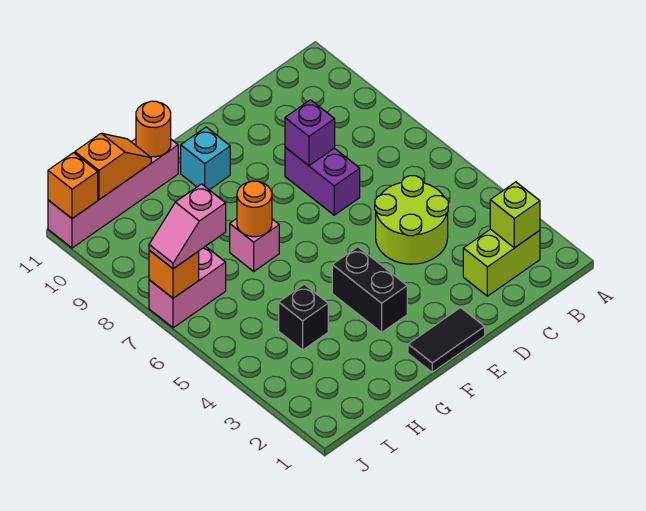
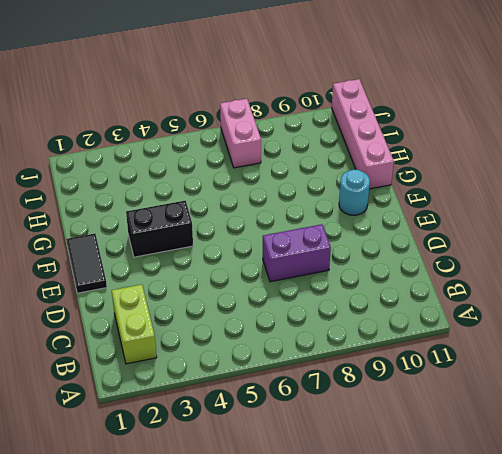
cyan round brick F10 level 1 -> cyan brick F10 level 1
none -> lime round brick C4:D5 level 1
none -> pink brick G7 level 1
none -> black brick H4 level 1

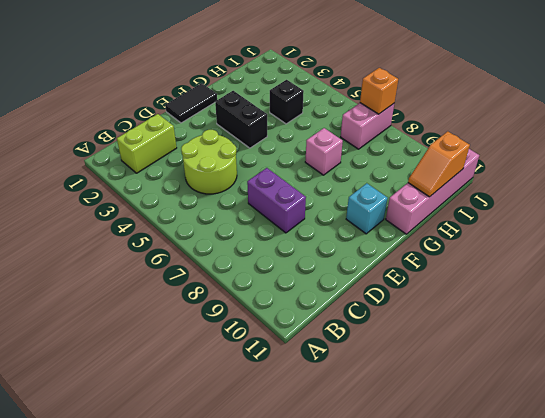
none -> lime brick B2 level 2
none -> purple brick D8 level 2
none -> orange round brick G7 level 2

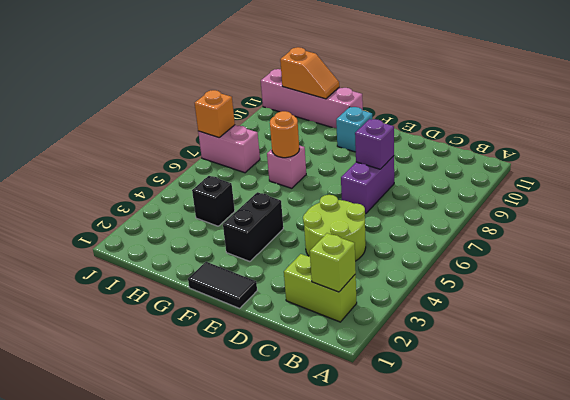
none -> orange round brick G11 level 2
none -> orange brick J11 level 2
none -> pink slope I7:J7 level 3 top I

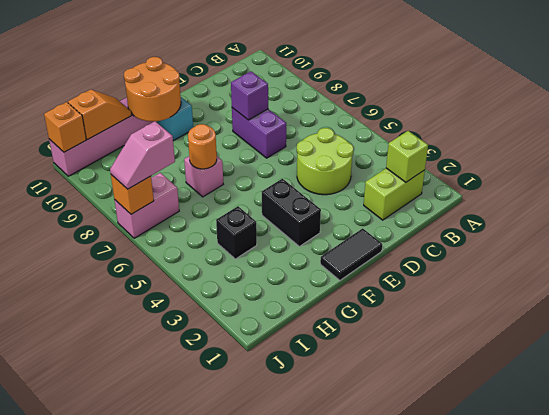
orange round brick F10:G11 level 2 -> orange round brick G11 level 2

